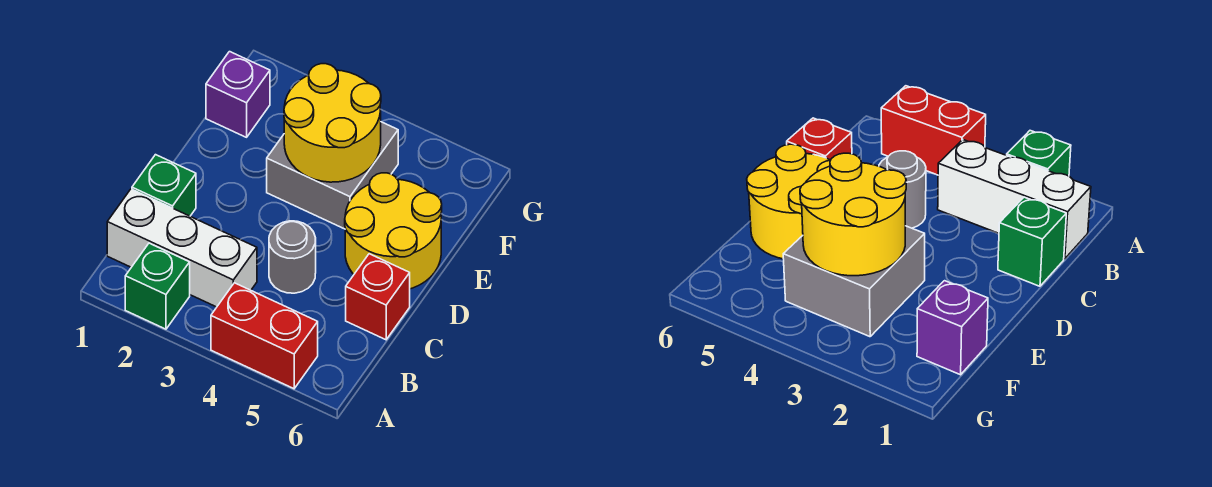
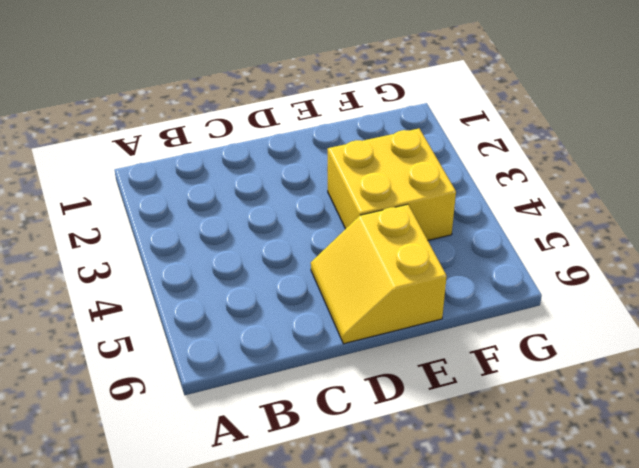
yellow slope D5:E6 level 1 top E -> yellow round brick D5:E6 level 1
yellow brick E3:F4 level 1 -> grey brick E3:F4 level 1
none -> green brick A2 level 1
none -> red brick A4:A5 level 1

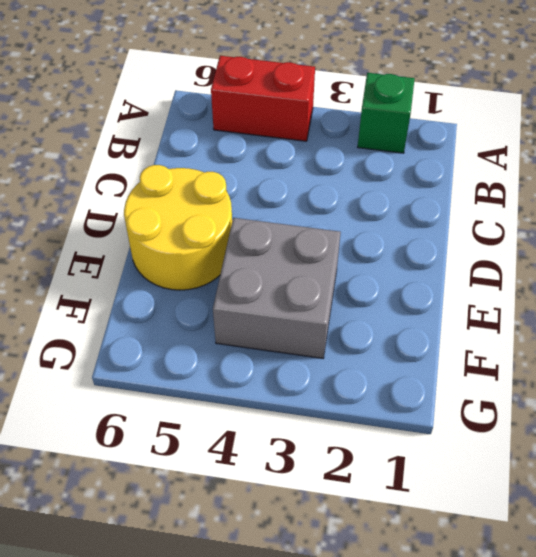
none -> white brick B1:B3 level 1
none -> green brick C1 level 1

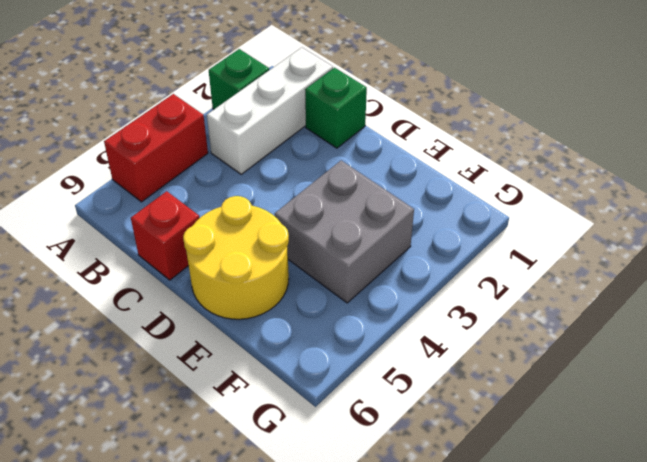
none -> grey round brick C4 level 1
none -> purple brick F1 level 1

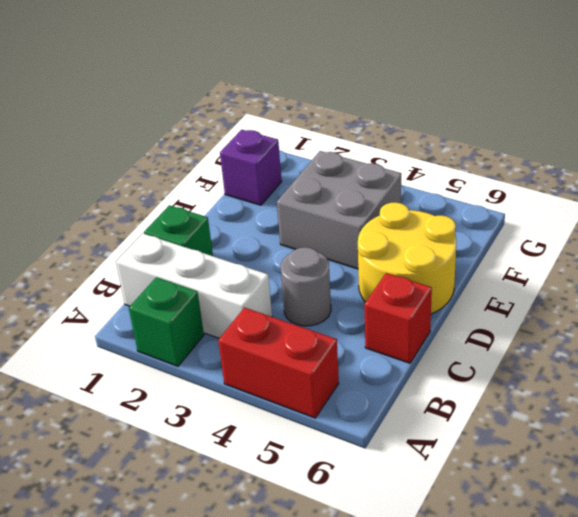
none -> yellow round brick E3:F4 level 2

